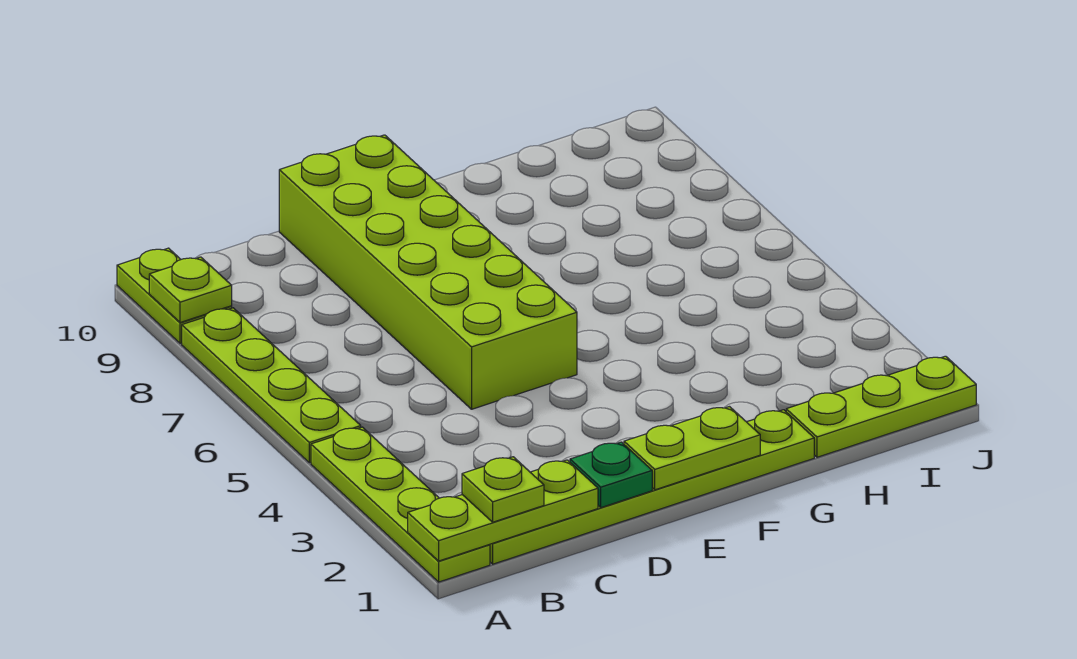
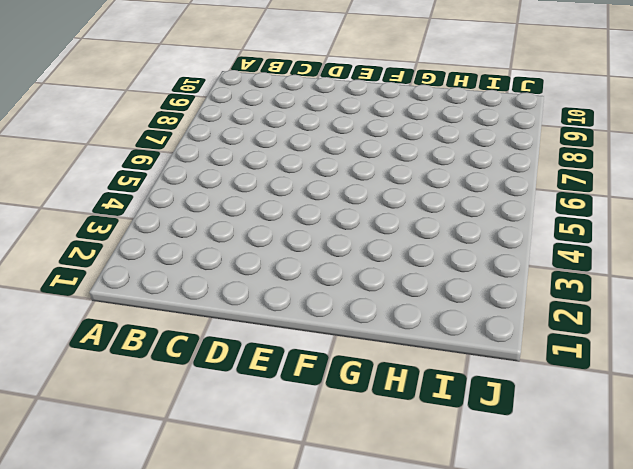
none -> lime plate A1:A4 level 1
none -> lime plate A5:A8 level 1

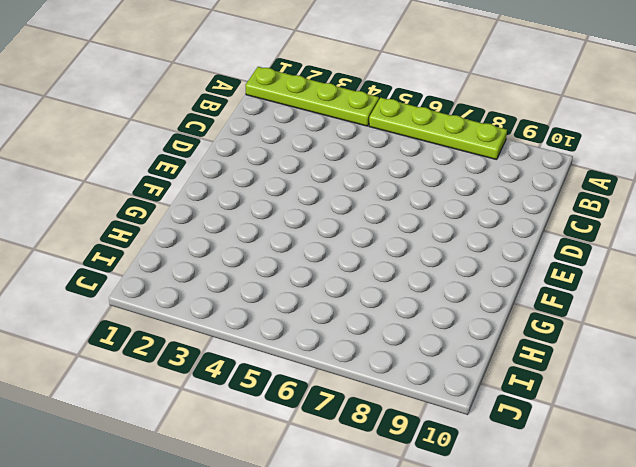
none -> lime plate A9:A10 level 1
none -> lime plate B1:G1 level 1

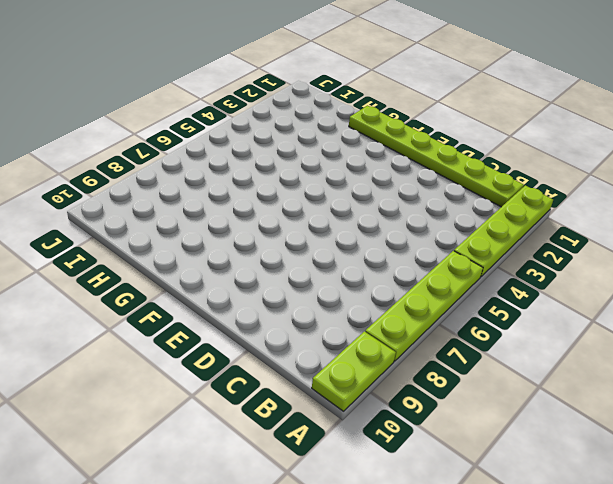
none -> lime brick D5:E10 level 1
none -> lime plate H1:J1 level 1

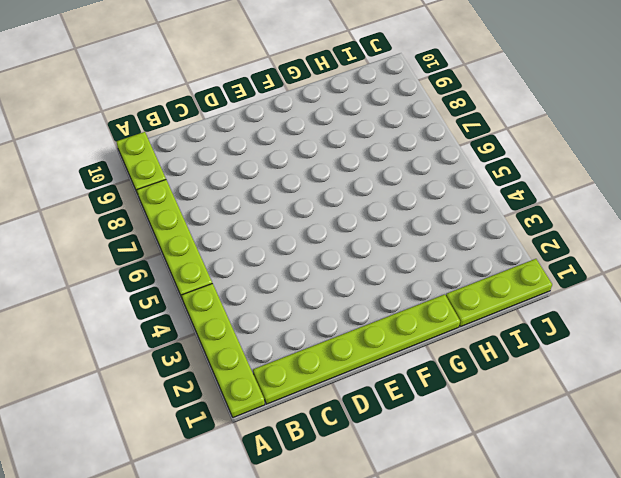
none -> lime brick D5:E10 level 1
none -> lime plate A1:C1 level 2

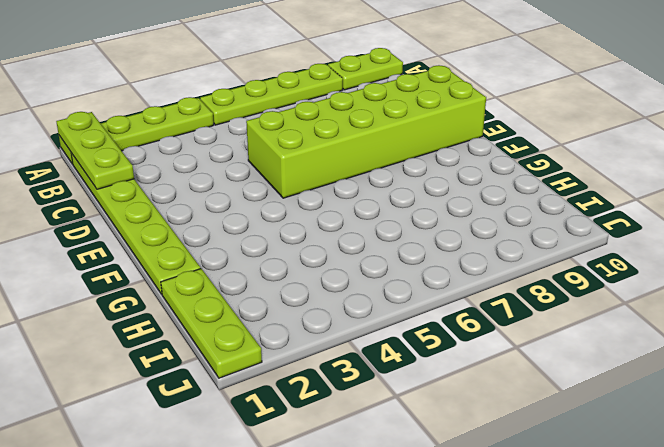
none -> lime plate A9 level 2
none -> green plate D1 level 2

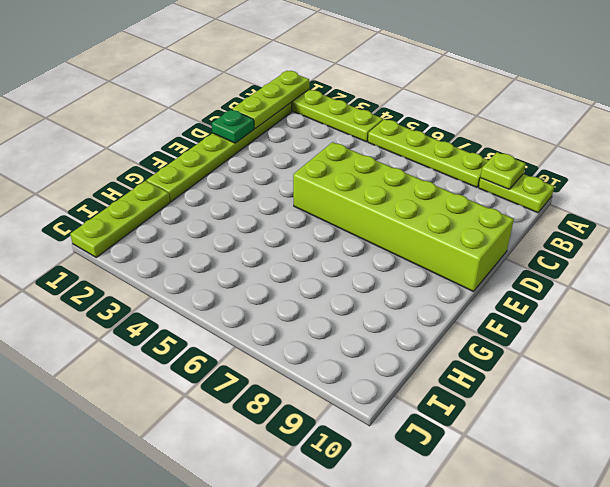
none -> lime plate E1:F1 level 2
none -> lime plate B1 level 3

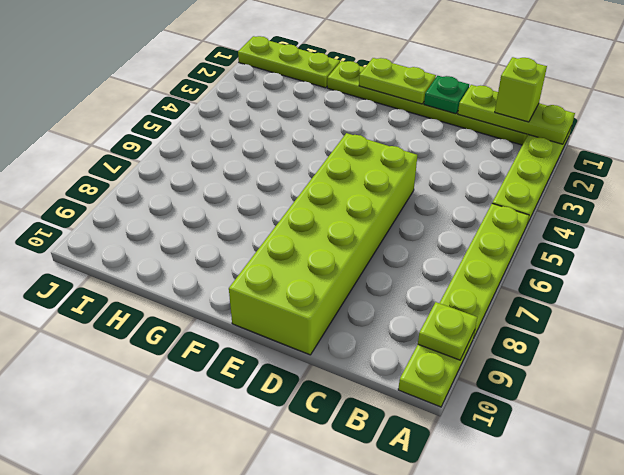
lime brick B1 level 3 -> lime plate B1 level 3

